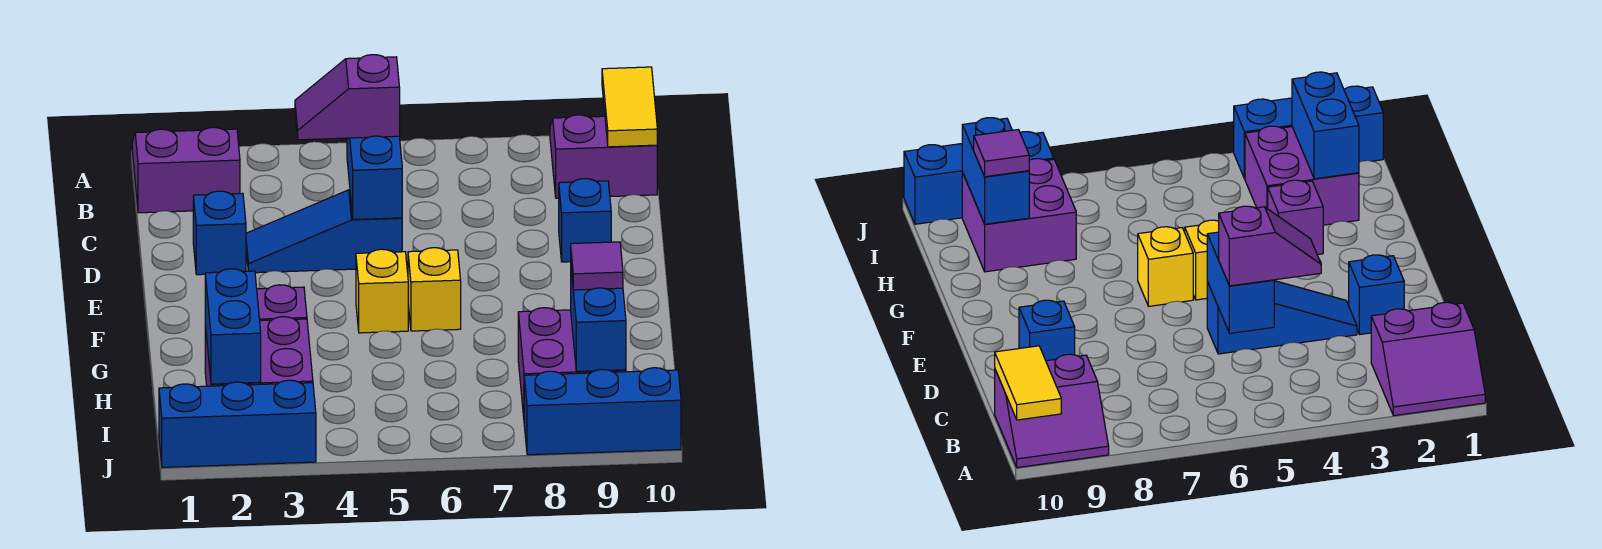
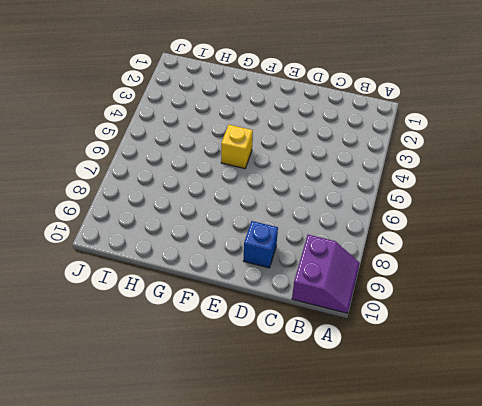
none -> purple slope A1:B2 level 1 top B
none -> blue brick D2 level 1
none -> blue slope D3:D5 level 1 top 5

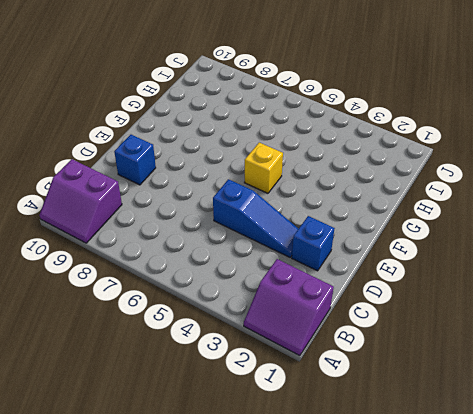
none -> yellow brick F6 level 1
none -> purple brick G3 level 1
none -> purple brick H2:I3 level 1

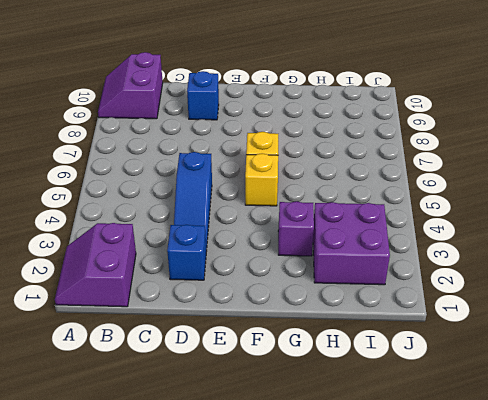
none -> purple brick H8:I9 level 1
none -> blue brick J1:J3 level 1
none -> blue brick J8:J10 level 1

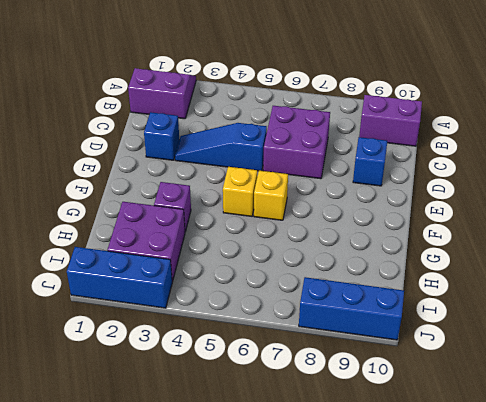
purple brick C6:D7 level 1 -> purple brick H8:I9 level 1
none -> yellow tile A10:B10 level 2
none -> blue brick C5:D5 level 2
none -> blue brick H2:I2 level 2

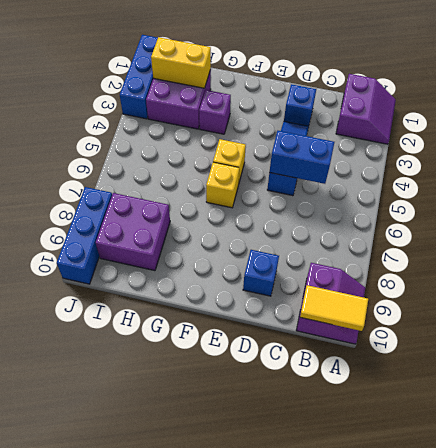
yellow brick H2:I2 level 2 -> blue brick H2:I2 level 2
none -> blue brick H9:I9 level 2
none -> purple slope C4:C5 level 3 top 5
none -> purple tile H9 level 3

